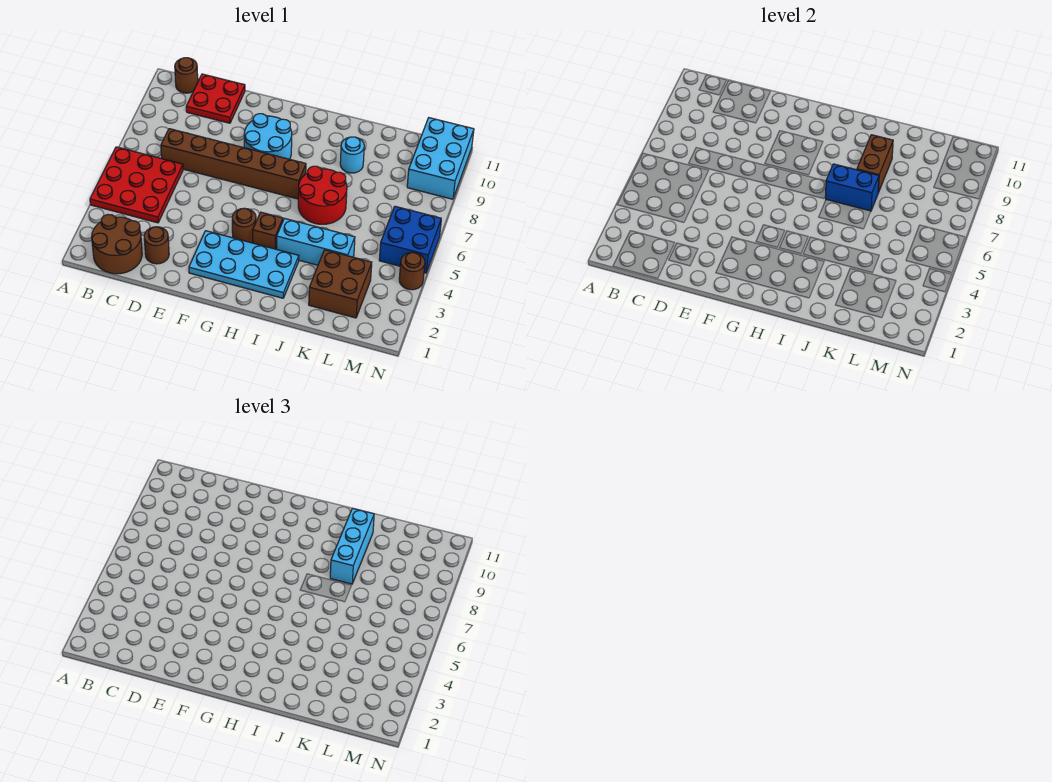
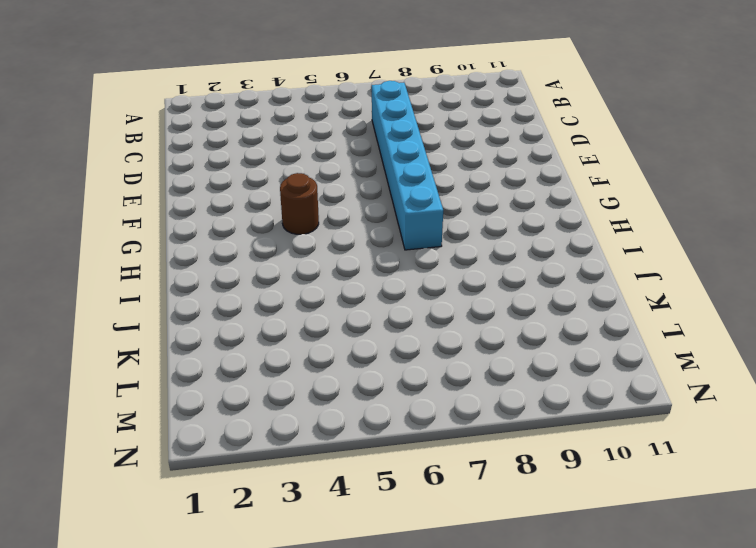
cyan brick C7:H7 level 1 -> brown brick C7:H7 level 1
none -> red plate A4:C6 level 1
none -> brown round brick B1:C2 level 1
none -> brown round brick B11 level 1

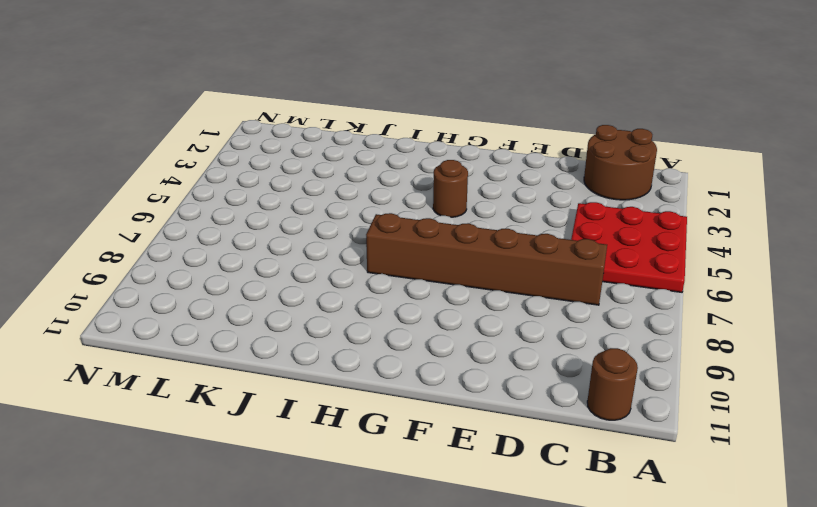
none -> red plate C10:D11 level 1
none -> brown round brick D2 level 1
none -> cyan plate F2:I3 level 1

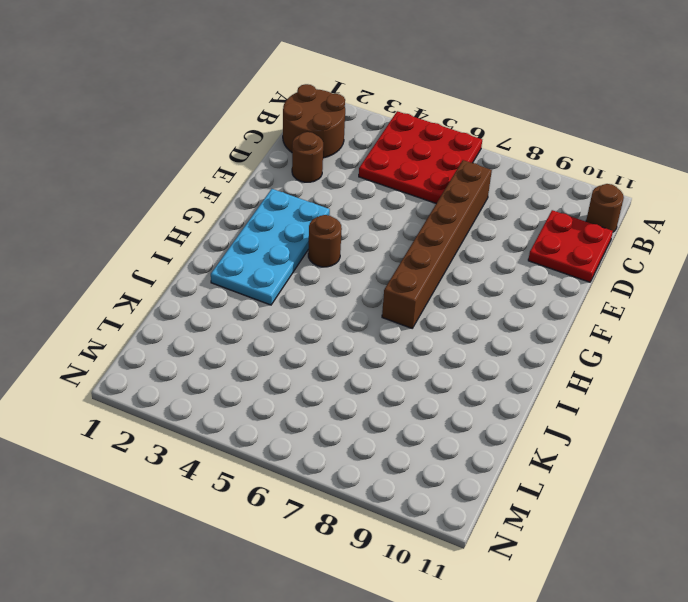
none -> cyan round brick F8:G9 level 1
none -> brown brick H4 level 1
none -> cyan brick I4:K4 level 1

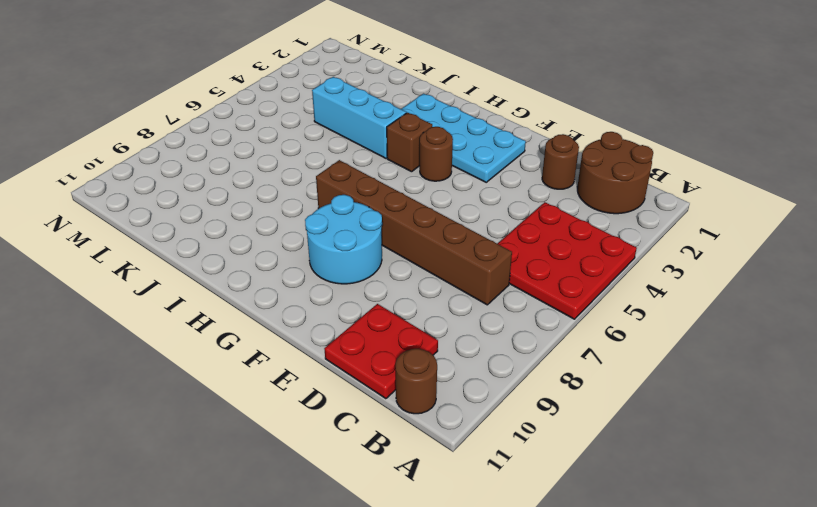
none -> red round brick I6:J7 level 1
none -> cyan round brick J9 level 1
none -> brown brick K2:L3 level 1

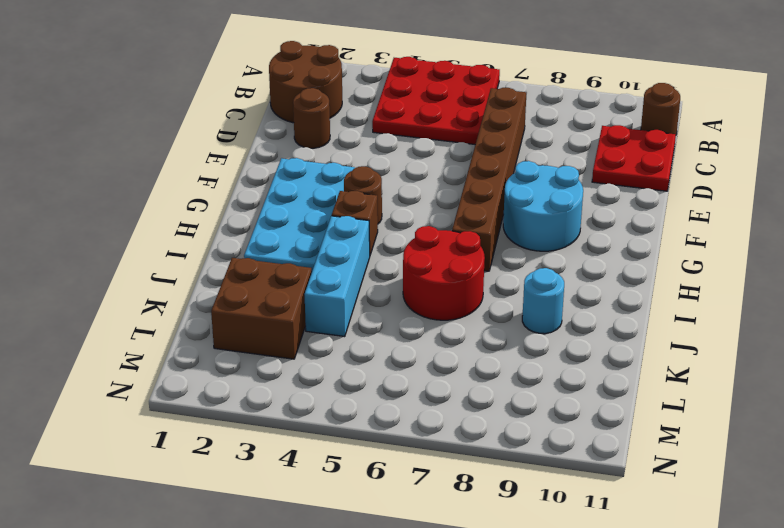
none -> blue brick M5:N6 level 1
none -> cyan brick M9:N11 level 1
none -> brown round brick N4 level 1

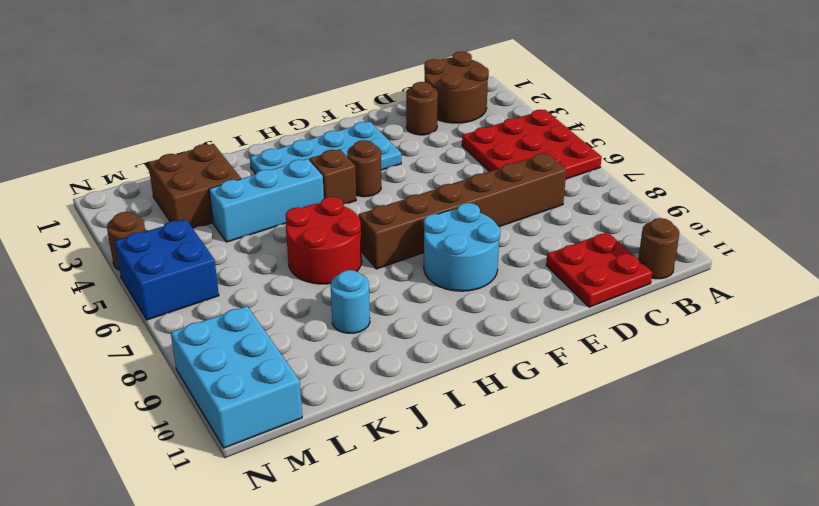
none -> blue brick I7:J7 level 2
none -> brown brick J8:J9 level 2
none -> cyan brick J8:J10 level 3

